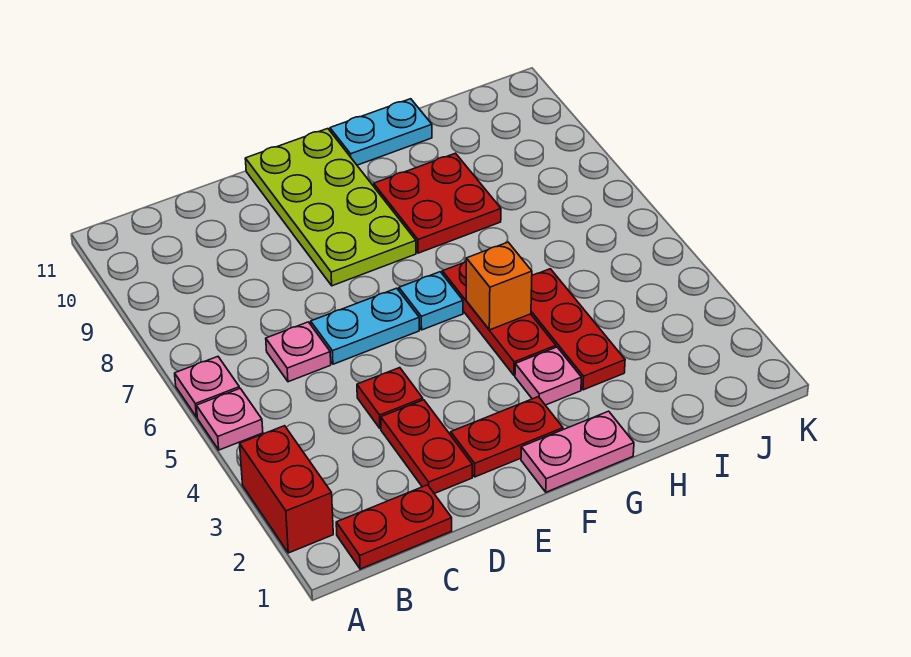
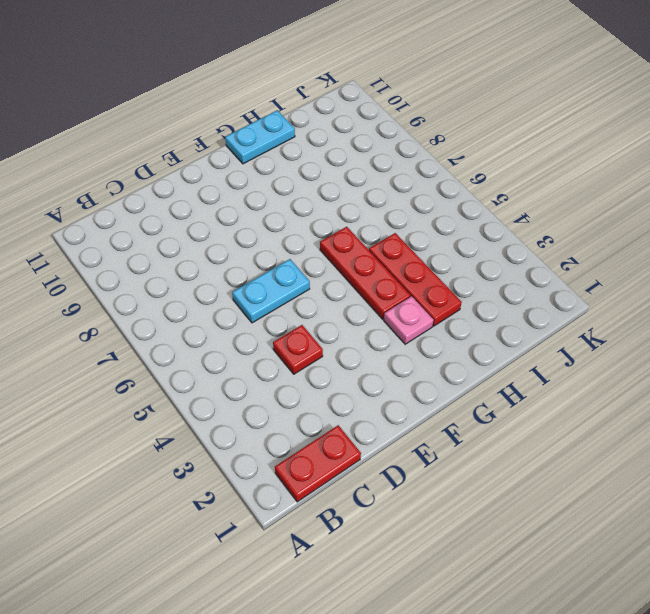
none -> red brick A2:A3 level 1
none -> pink plate A5 level 1
none -> pink plate A6 level 1

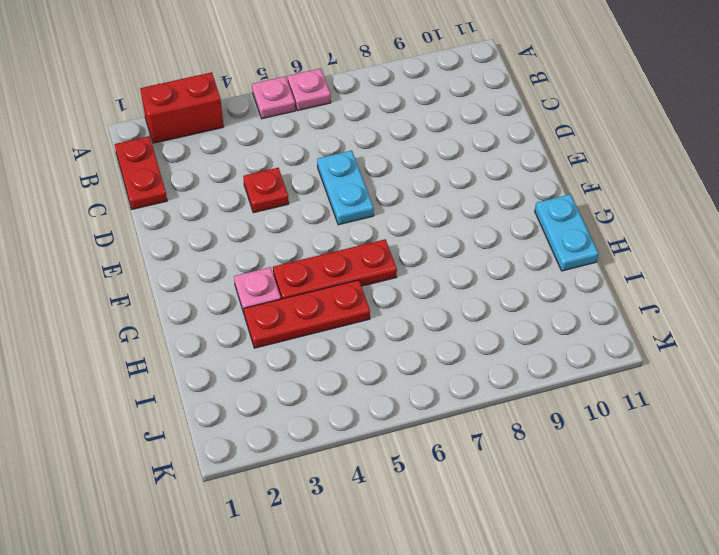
none -> pink plate C6 level 1
none -> red plate D2:D3 level 1
none -> red plate E2:F2 level 1

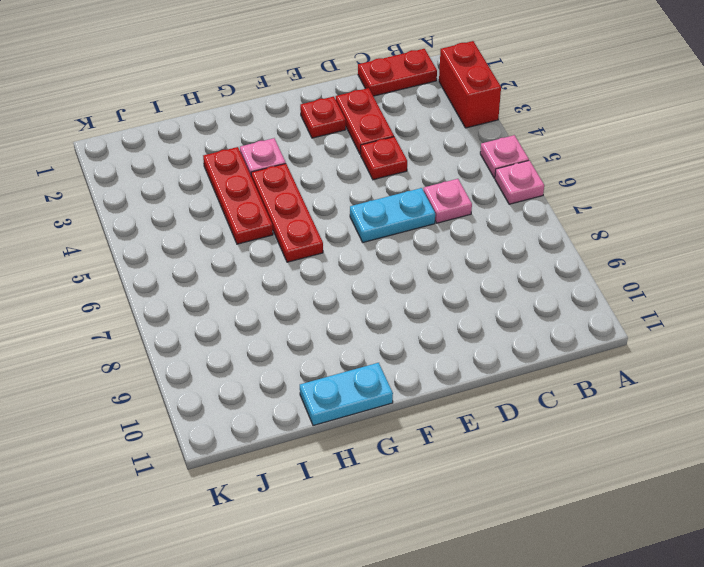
red plate E2 level 1 -> red plate E2:F2 level 1
none -> lime plate E8:F11 level 1
none -> pink plate F1:G1 level 1
none -> cyan plate F6 level 1

